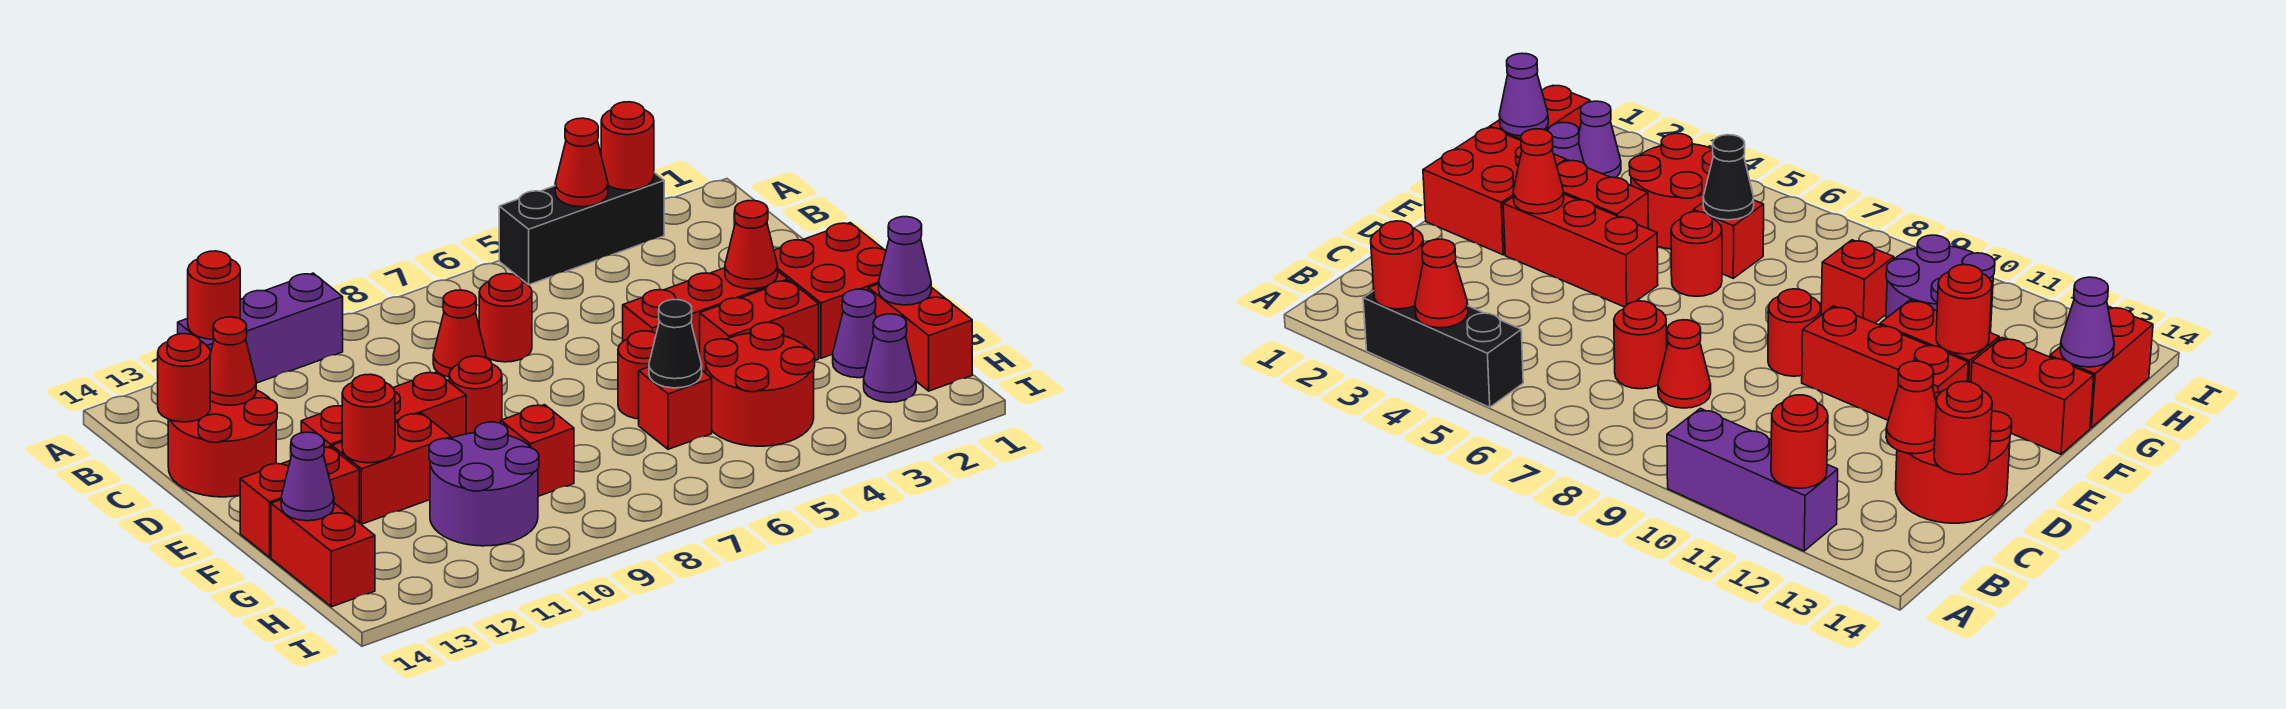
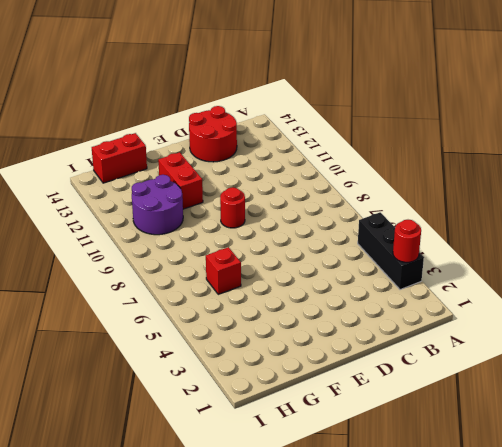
none -> purple brick A10:A12 level 1
none -> red round brick C7 level 1
none -> red cone C8 level 1
none -> red brick E1:F2 level 1

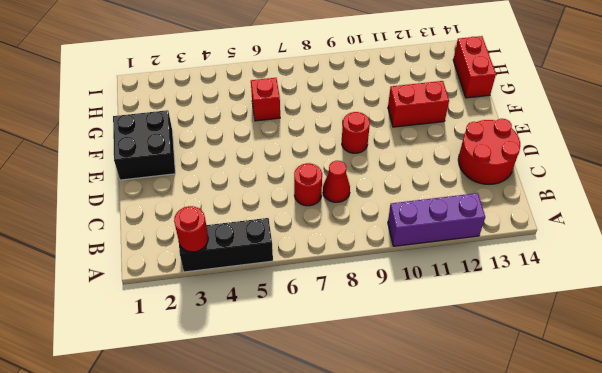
black brick E1:F2 level 1 -> red brick E1:F2 level 1
none -> red brick E3:E5 level 1
none -> red brick E10:E12 level 1
none -> red brick F3:F4 level 1
none -> red round brick F6 level 1

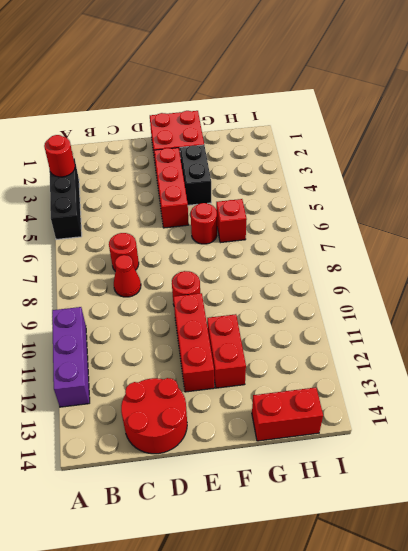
black brick F3:F4 level 1 -> red brick F3:F4 level 1
none -> red brick F13:F14 level 1
none -> red brick G1:H1 level 1
none -> purple cone G2 level 1
none -> red round brick G4:H5 level 1

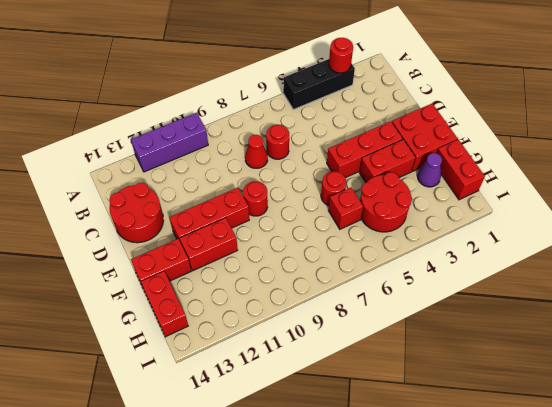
none -> red brick G9 level 1
none -> purple round brick G10:H11 level 1
none -> purple cone H2 level 1
none -> red cone A4 level 2

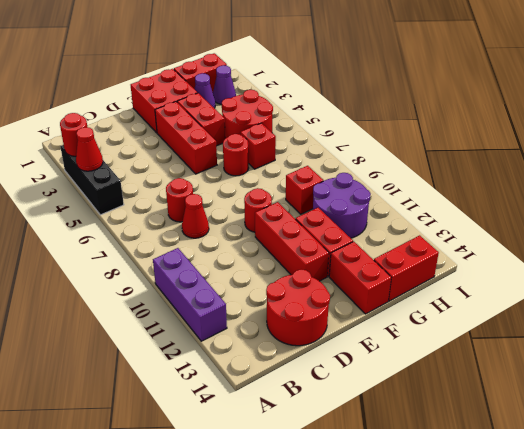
none -> red round brick A12 level 2
none -> red cone C13 level 2
none -> red round brick C14 level 2
none -> red cone E3 level 2

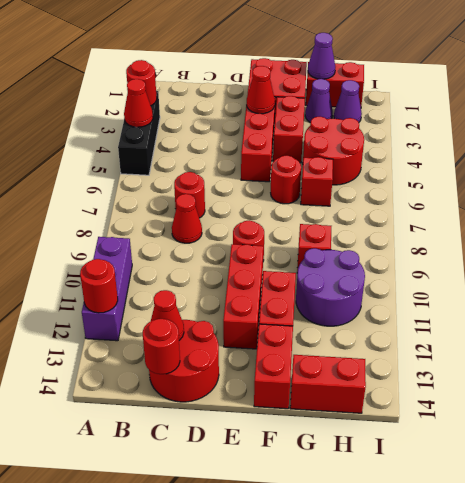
none -> red round brick F12 level 2
none -> black cone G6 level 2
none -> purple cone G14 level 2

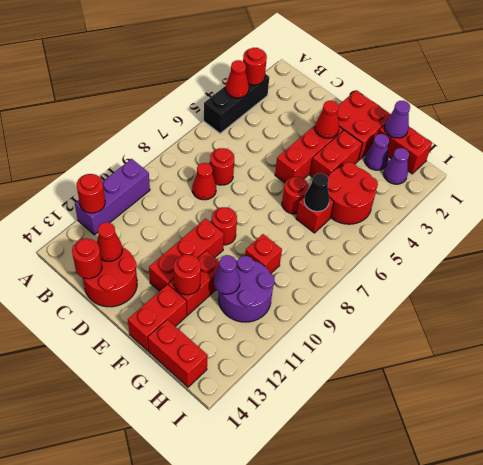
purple cone G11 level 2 -> purple cone G14 level 2

